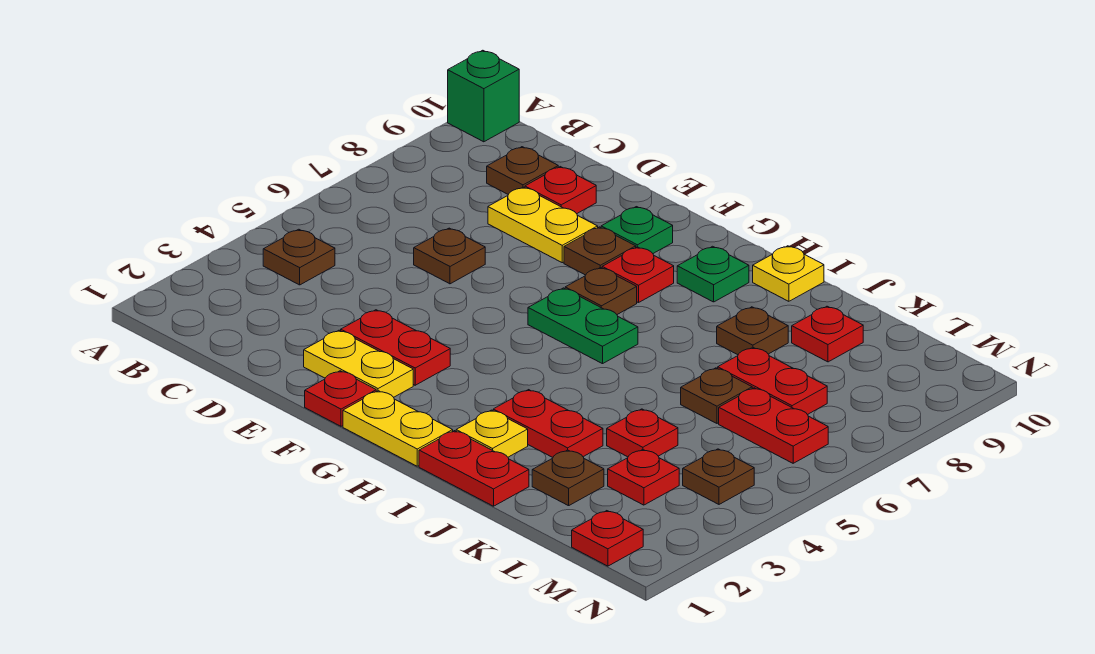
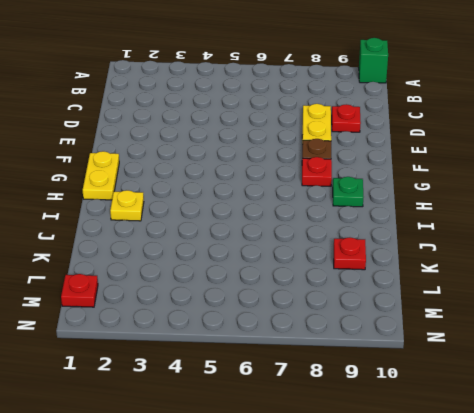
none -> brown plate B4 level 1
none -> brown plate C9 level 1
none -> brown plate D6 level 1
none -> yellow plate E2:F2 level 1

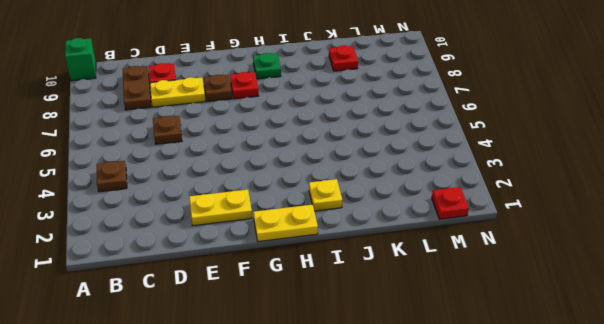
brown plate C8:C9 level 1 -> brown plate C9 level 1
none -> red plate E3:F3 level 1
none -> red plate F1 level 1
none -> green plate F9 level 1
none -> green plate G6:H6 level 1

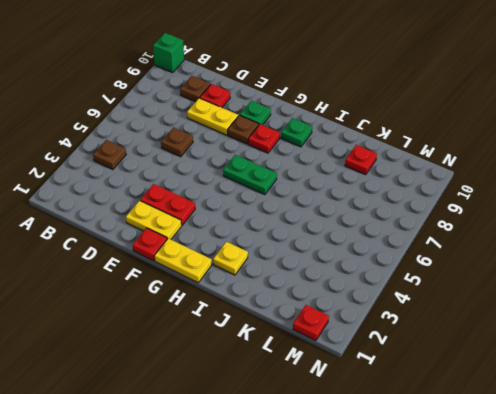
none -> brown plate G7 level 1
none -> red plate I1:J1 level 1
none -> red plate I3:J3 level 1
none -> yellow plate I10 level 1

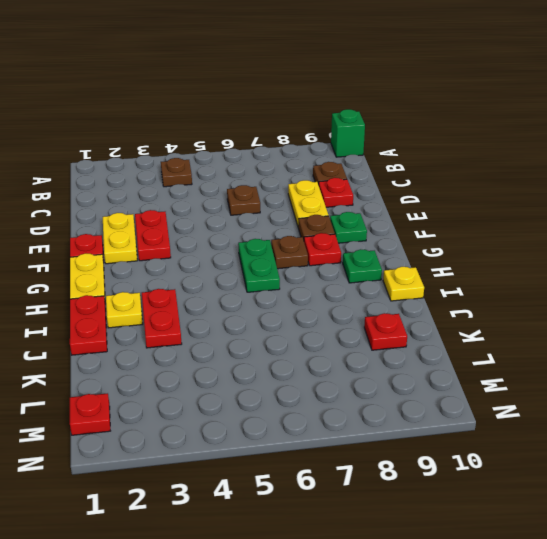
none -> brown plate J8 level 1
none -> brown plate K2 level 1
none -> red plate K4 level 1
none -> brown plate K6 level 1

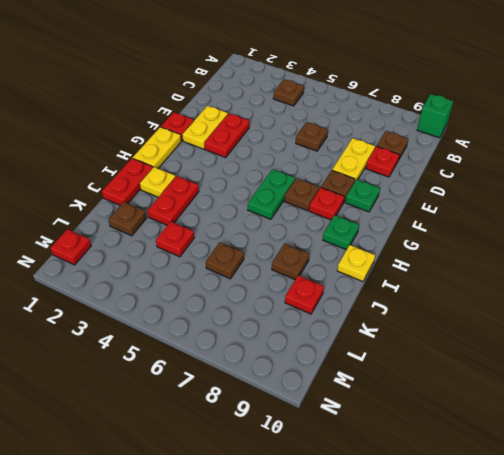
none -> red plate K7:L7 level 1
none -> red plate L3 level 1
none -> red plate L6:M6 level 1
none -> brown plate M4 level 1

